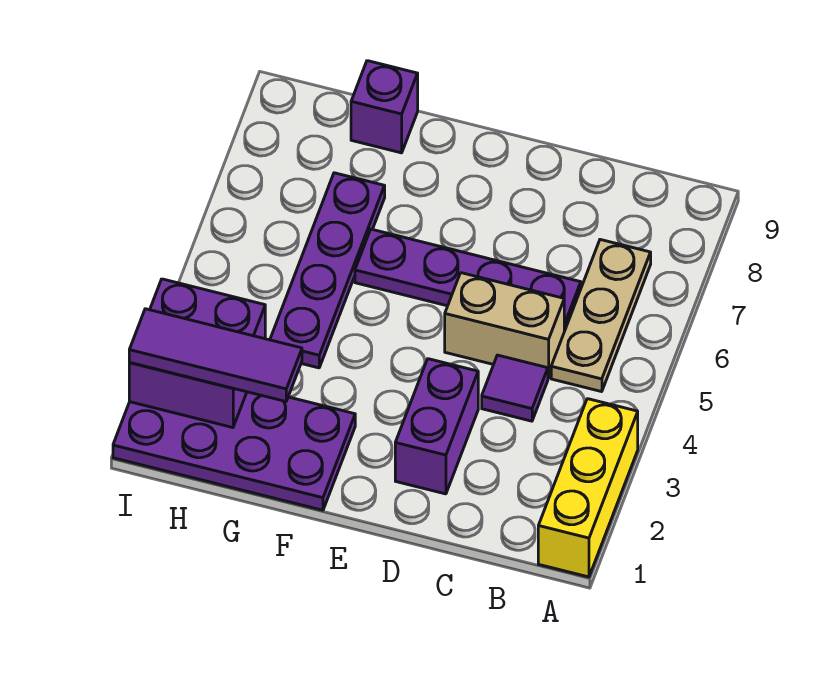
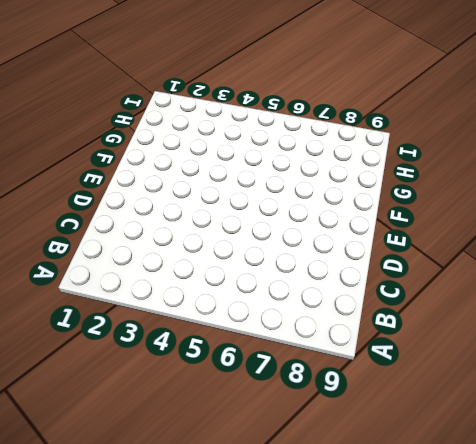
none -> yellow brick A1:A3 level 1
none -> tan plate B5:B7 level 1

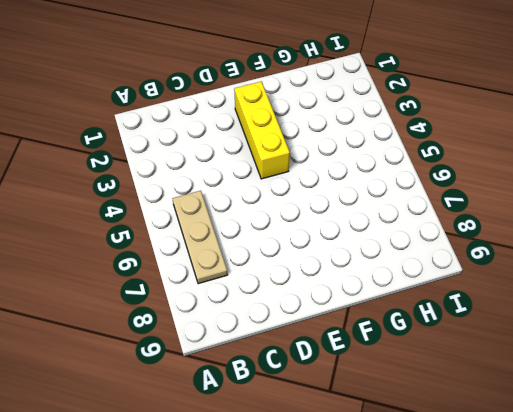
yellow brick E2:E4 level 1 -> yellow brick A1:A3 level 1
none -> purple tile C4 level 1
none -> tan brick C5:D5 level 1

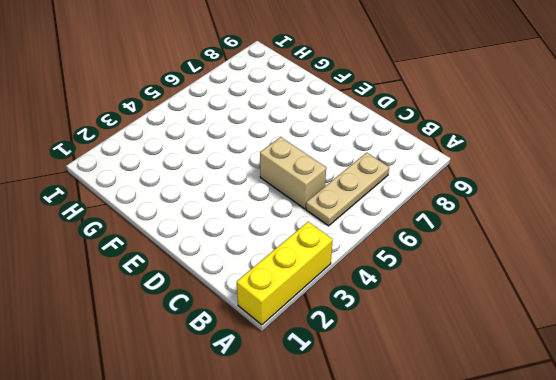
none -> purple tile C4 level 1
none -> purple plate C6:F6 level 1

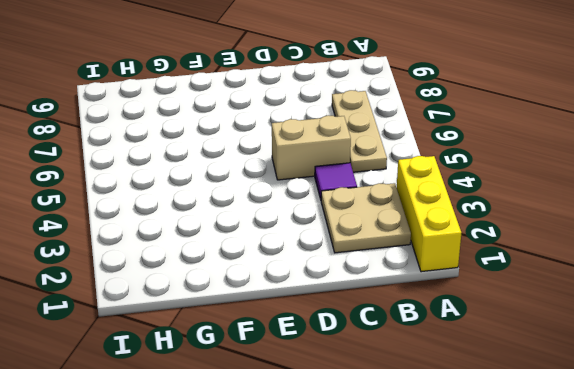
tan plate B2:C3 level 1 -> none
none -> purple plate C6:F6 level 1
none -> purple brick D2:D3 level 1

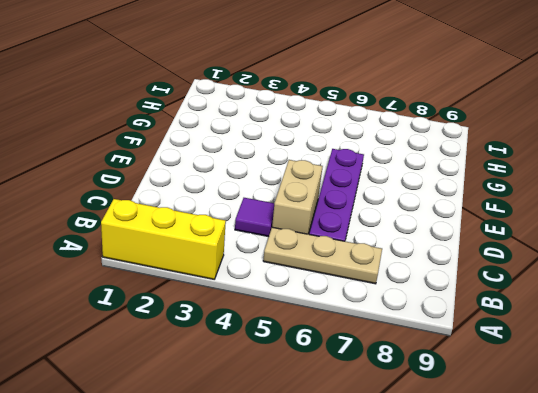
none -> purple brick D2:D3 level 1
none -> purple plate F1:I2 level 1

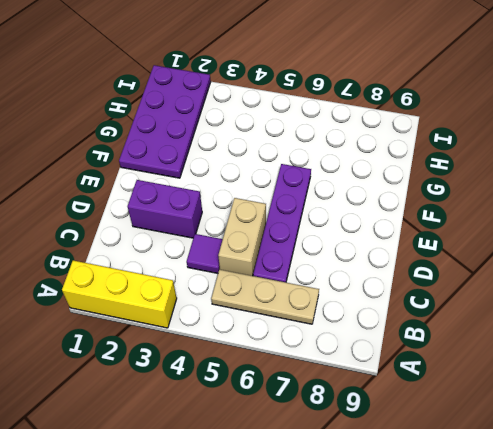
none -> purple plate G4:G7 level 1
none -> purple brick G9 level 1

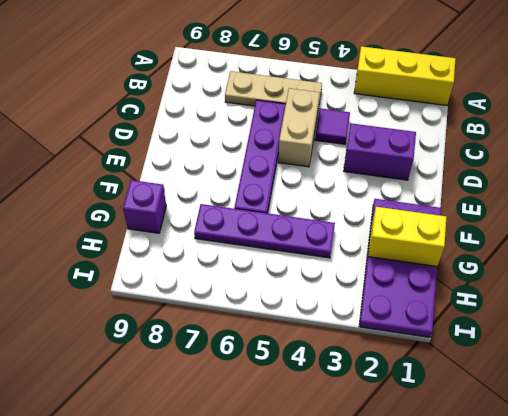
yellow brick G1:G2 level 2 -> none
none -> purple brick H2:I3 level 2
none -> purple tile G2:I2 level 3

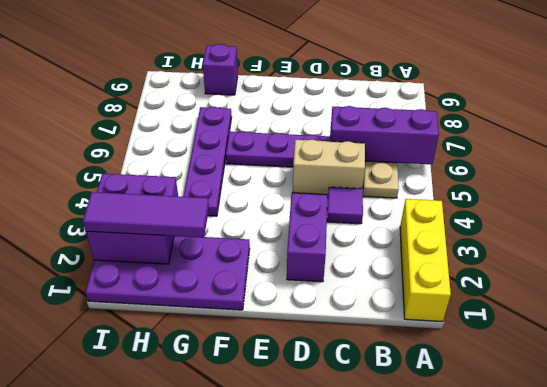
purple brick A6:C6 level 2 -> none

